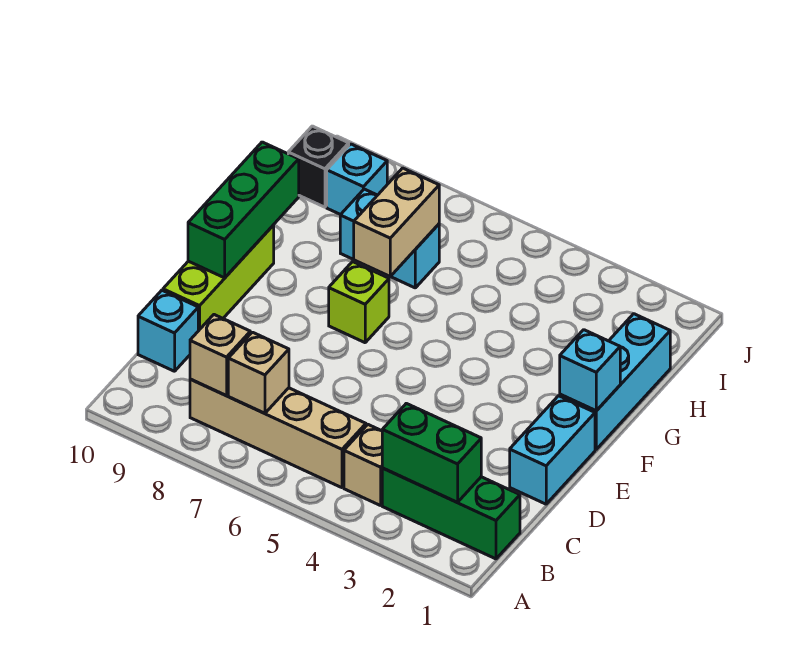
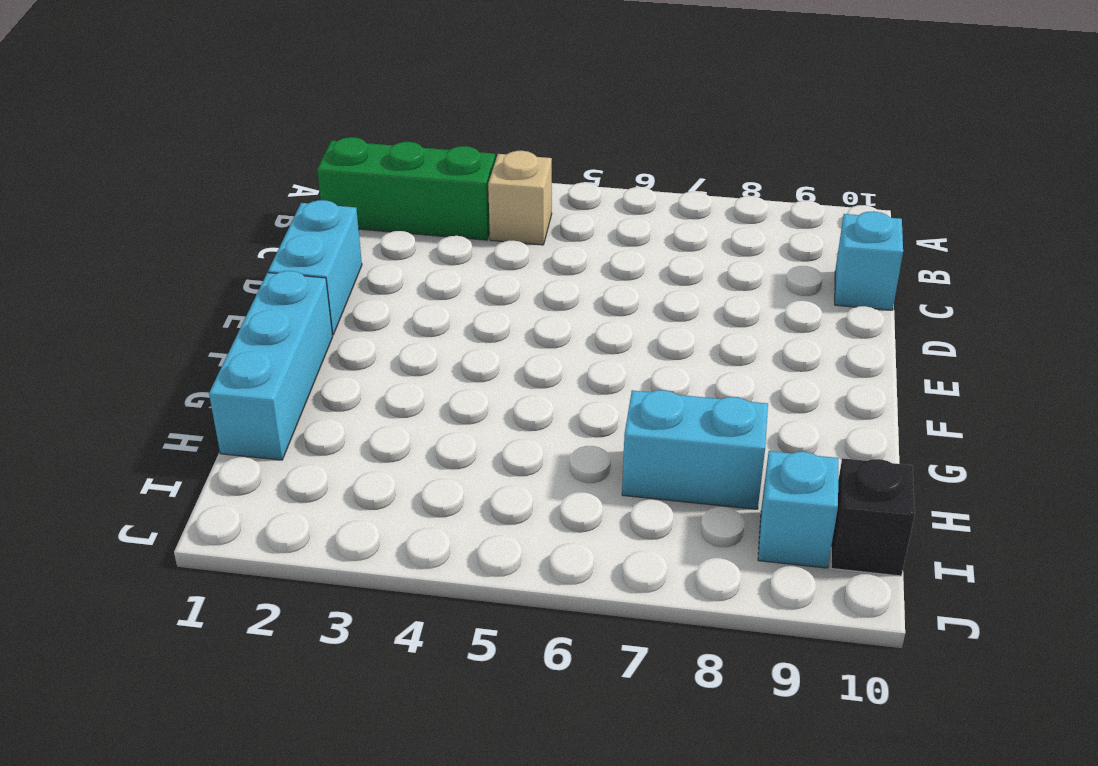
none -> tan brick B5:B8 level 1
none -> lime brick D10:F10 level 1
none -> lime brick F7 level 1

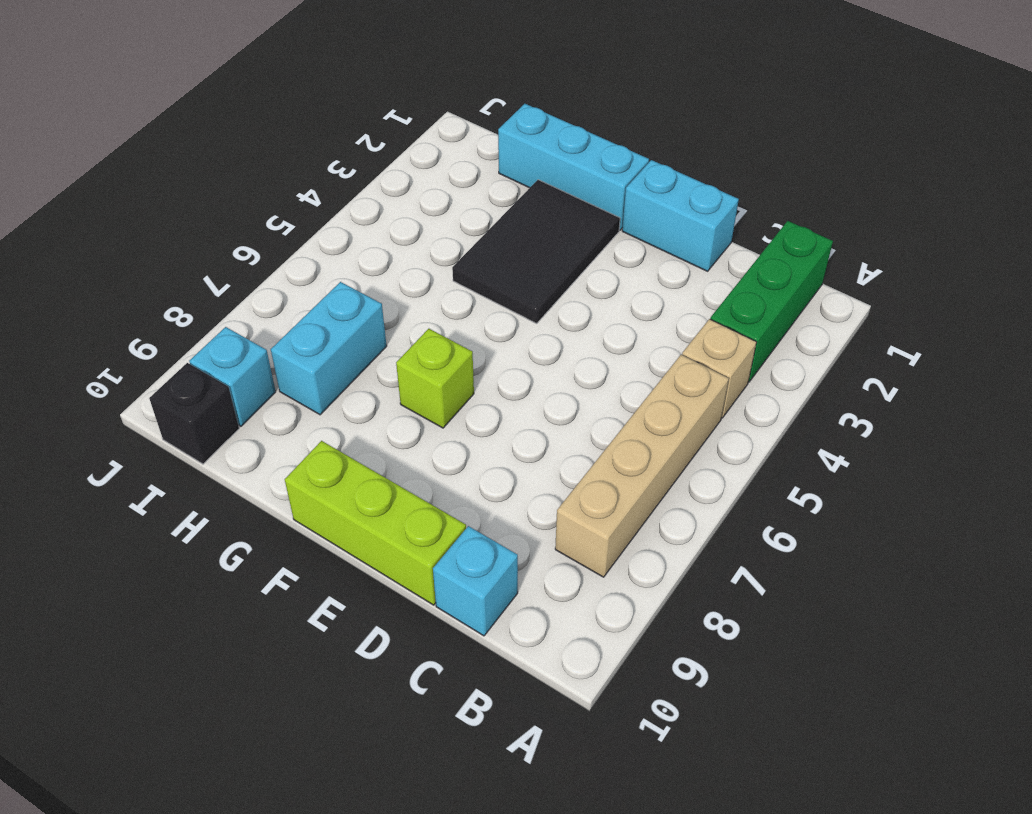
black tile F2:G4 level 1 -> none
none -> green brick B2:B3 level 2
none -> tan brick B7 level 2
none -> tan brick B8 level 2

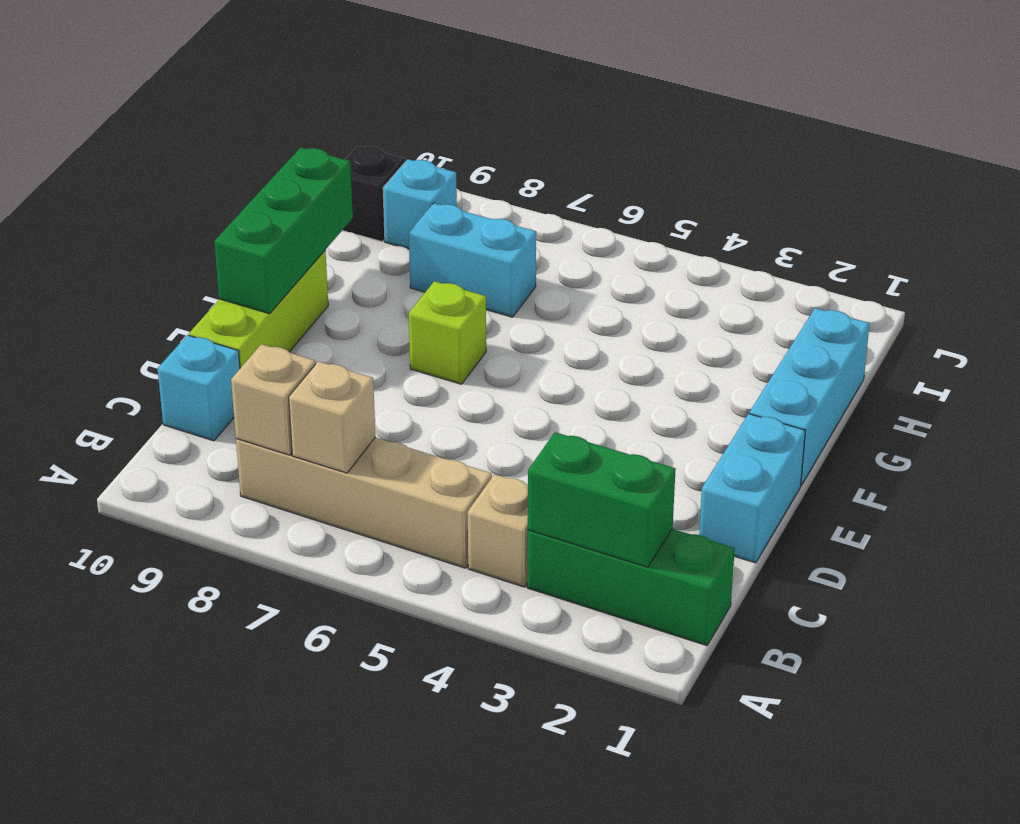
none -> cyan brick F1 level 2
none -> tan brick G7:H7 level 2

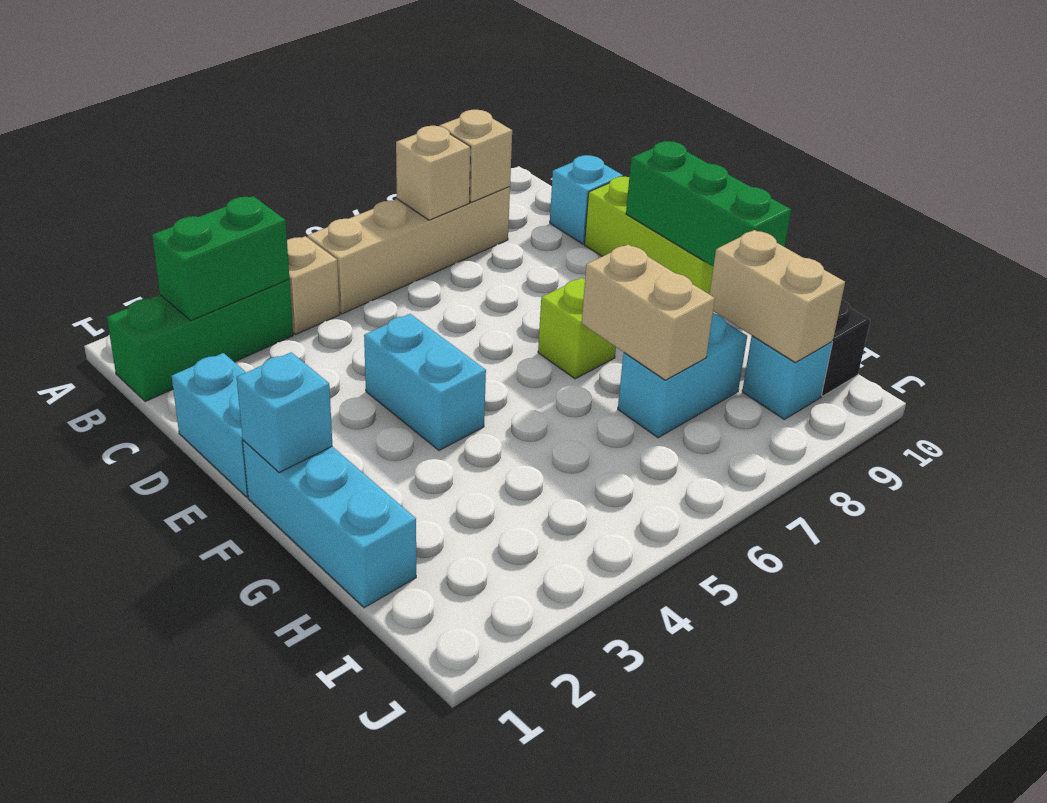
cyan brick E4:F4 level 1 -> none
tan brick H9:I9 level 2 -> none

